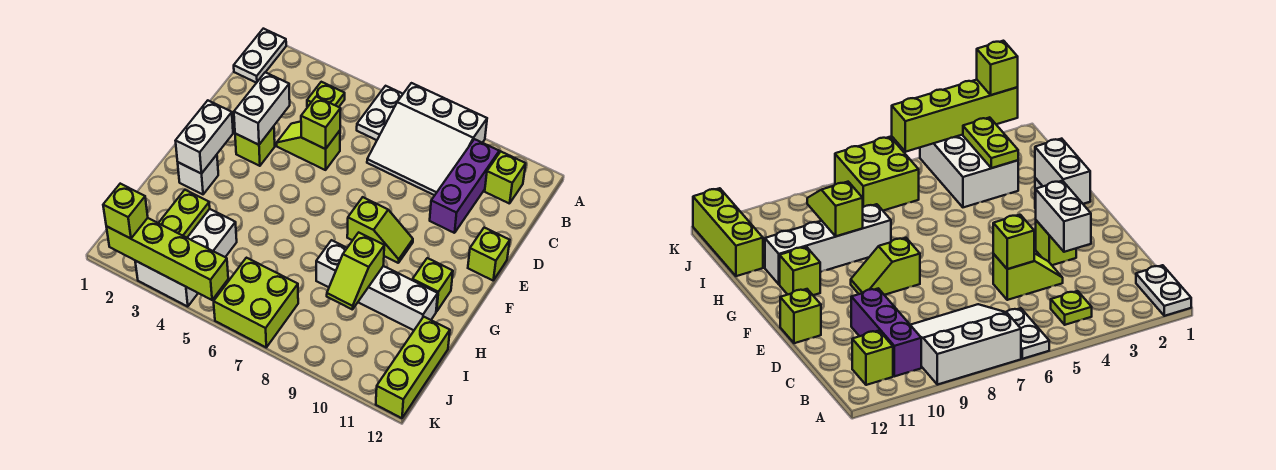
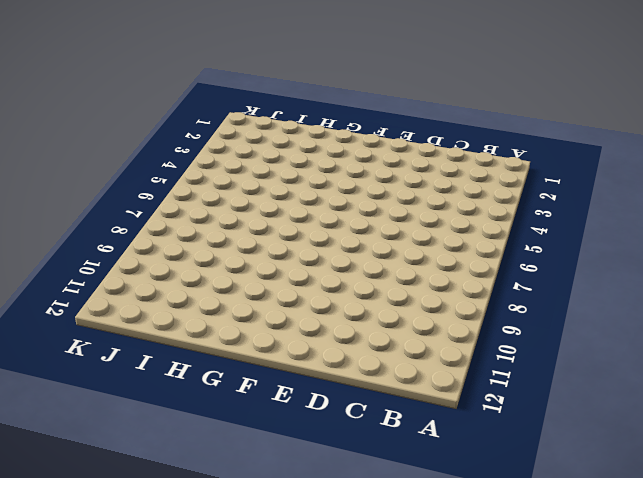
none -> white plate A1:B1 level 1
none -> white plate A6:B6 level 1
none -> white slope A7:C9 level 1 top A

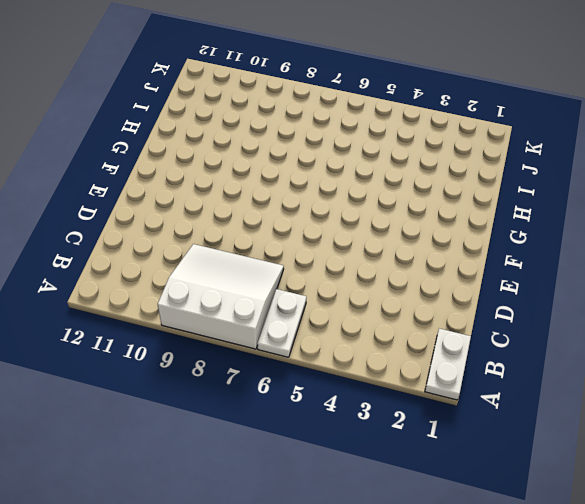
none -> lime plate B4 level 1
none -> purple brick B10:D10 level 1
none -> lime brick B11 level 1

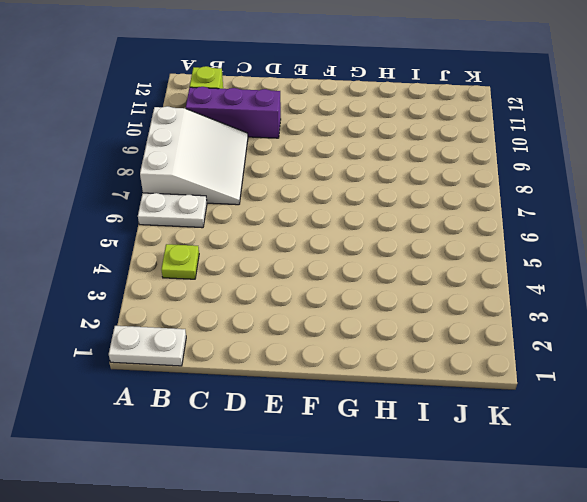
none -> lime slope D4:D5 level 1 top 5
none -> lime brick E3 level 1
none -> lime brick E12 level 1

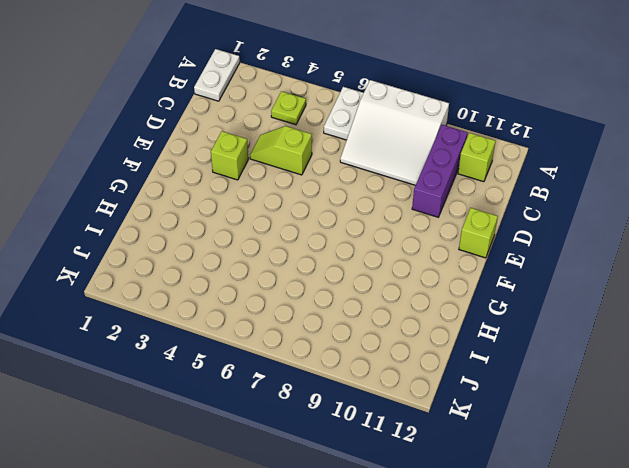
none -> lime slope F8:F9 level 1 top 8
none -> white brick G2 level 1
none -> lime brick G11 level 1

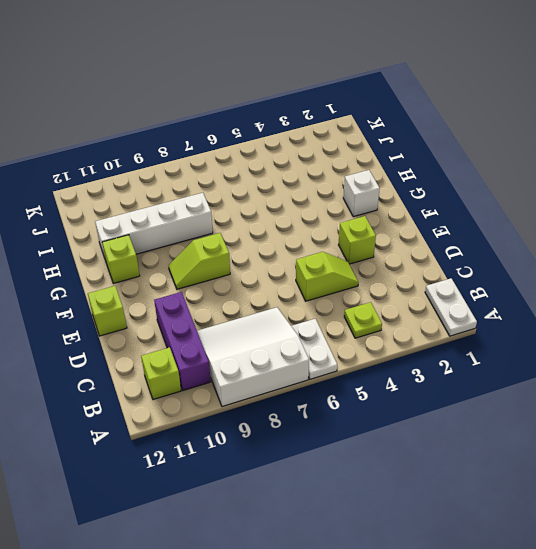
none -> white brick I3:K4 level 1
none -> lime brick I12:K12 level 1
none -> lime brick J6:K7 level 1

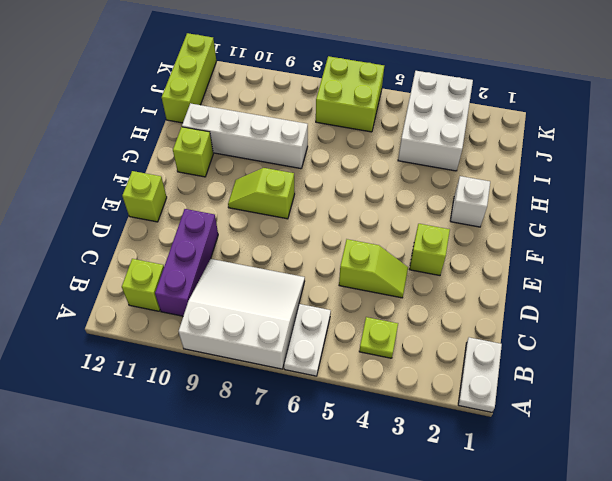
none -> white brick D3:E3 level 2
none -> lime brick D5 level 2
none -> white brick F2:G2 level 2

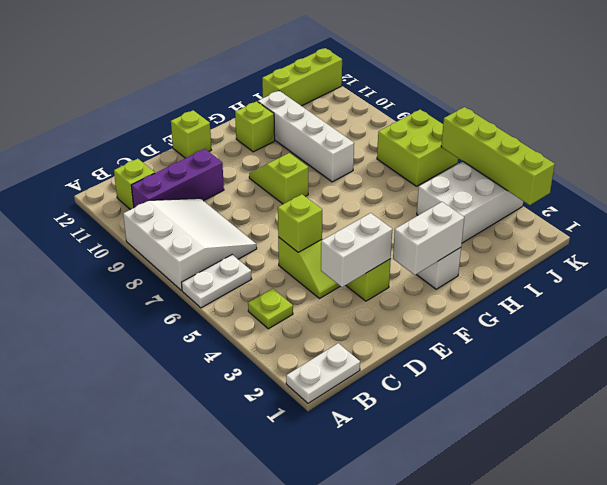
none -> lime slope H9:I9 level 2 top H
none -> lime plate I3:J3 level 2
none -> lime brick K2 level 3

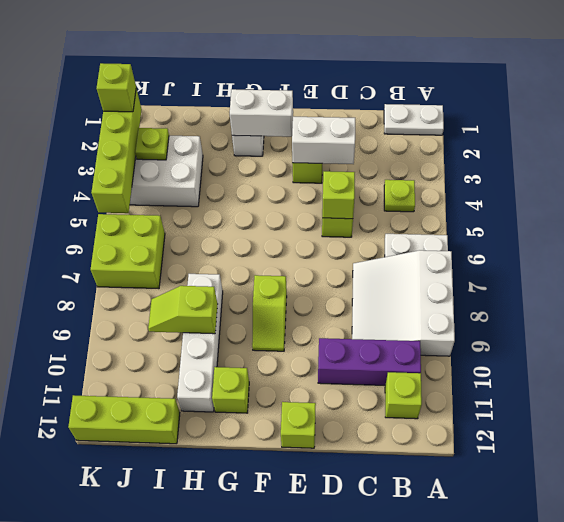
lime plate J3 level 2 -> lime plate I3:J3 level 2

